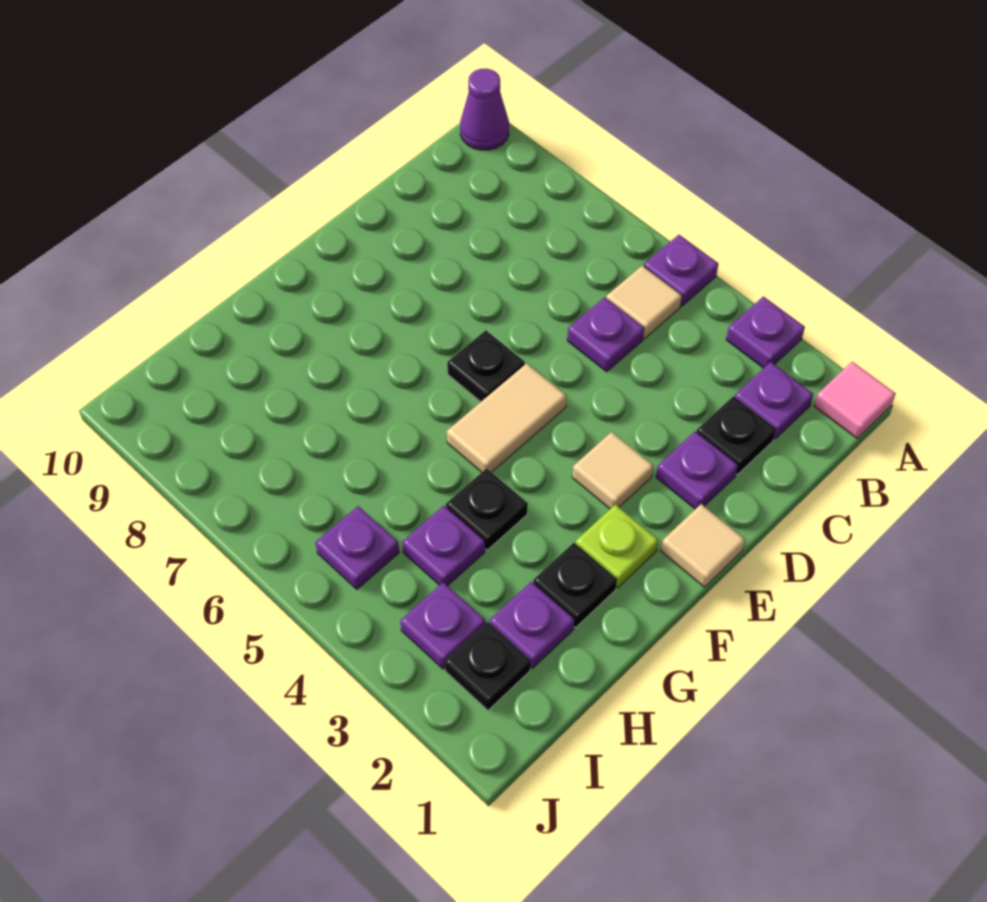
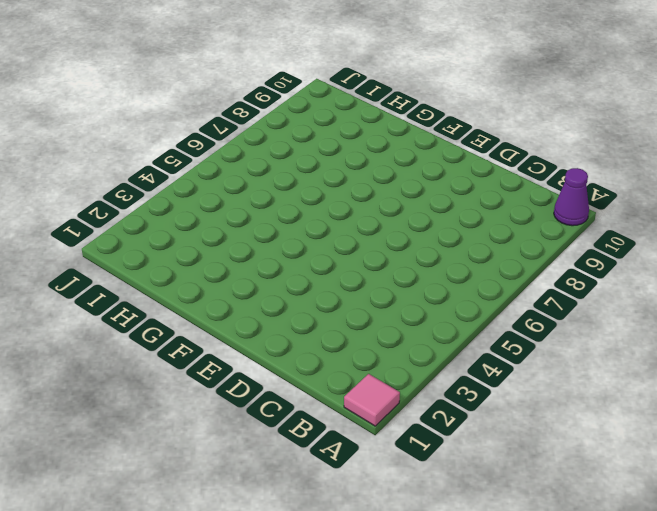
none -> purple plate A3 level 1
none -> purple plate A5 level 1
none -> purple plate B2 level 1

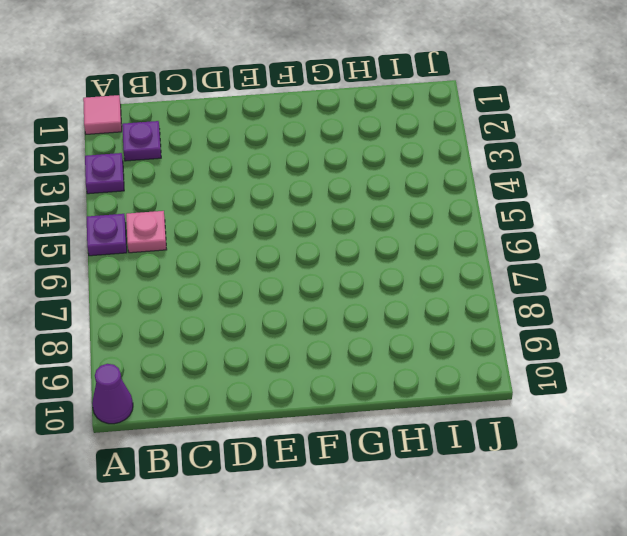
pink plate B5 level 1 -> tan tile B5 level 1
none -> black plate C2 level 1
none -> purple plate C5 level 1
none -> purple plate D2 level 1

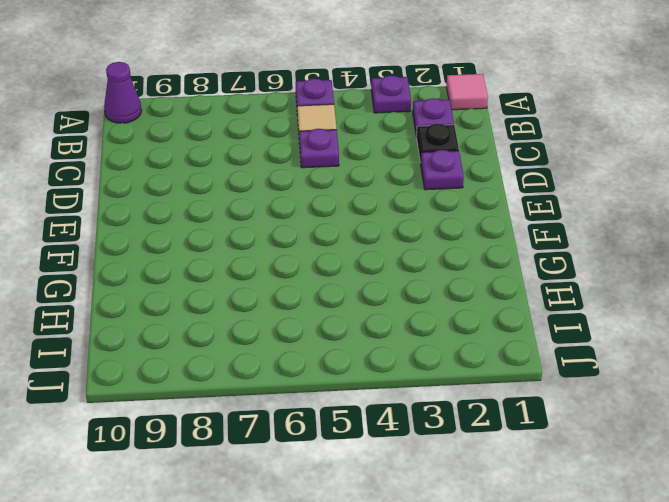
none -> tan tile E1 level 1
none -> tan tile E3 level 1
none -> tan tile E5:F5 level 1

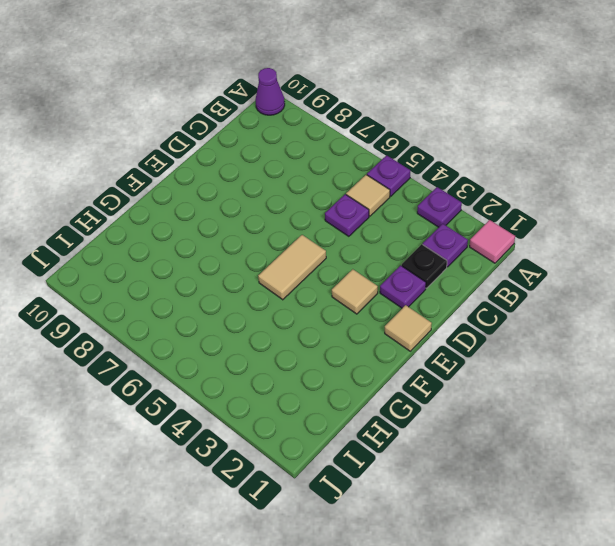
none -> black plate E6 level 1
none -> lime plate F2 level 1
none -> black plate G2 level 1

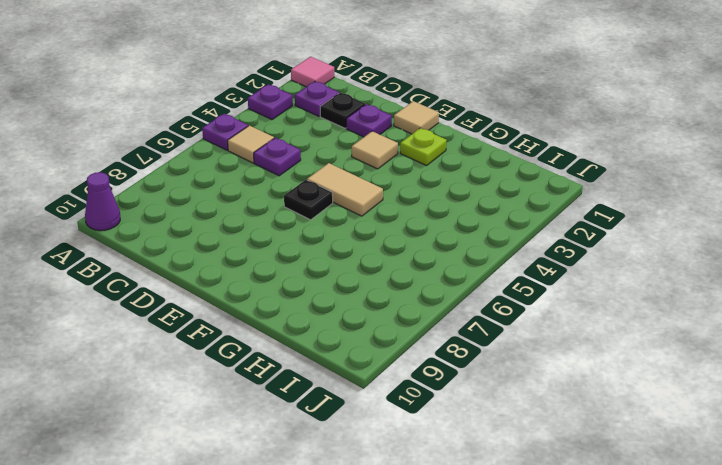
none -> black plate G2 level 1
none -> black plate G4 level 1
none -> purple plate H2 level 1

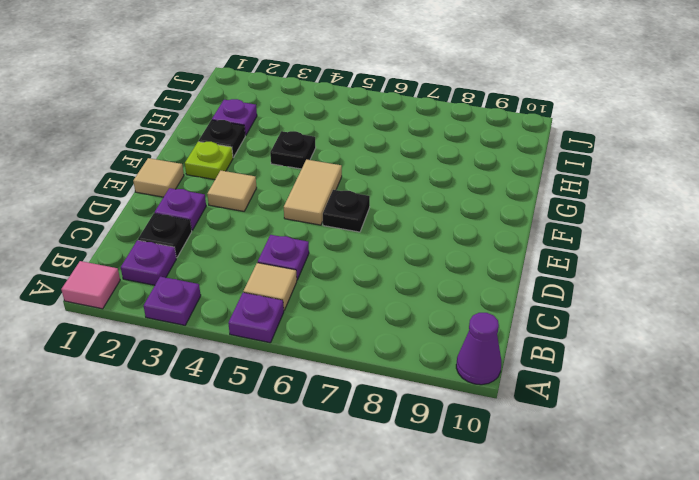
none -> purple plate H4 level 1
none -> black plate I2 level 1
none -> purple plate I3 level 1

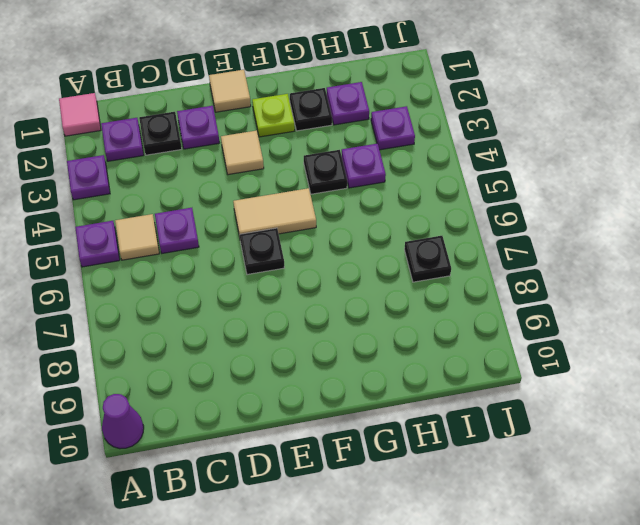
black plate I7 level 1 -> black plate I2 level 1
none -> purple plate I5 level 1

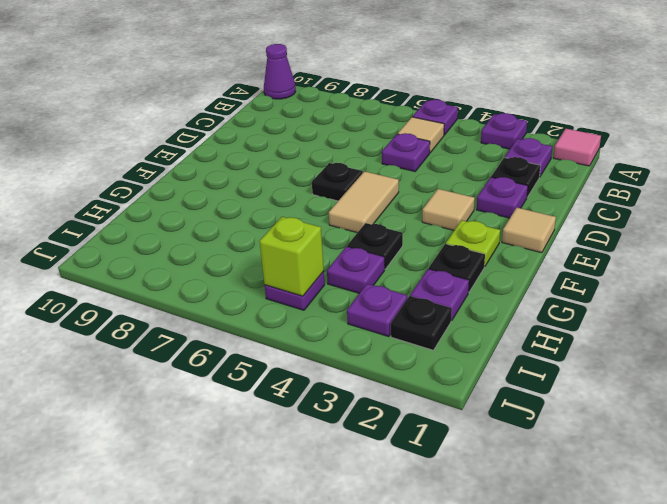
lime brick I5 level 2 -> none

